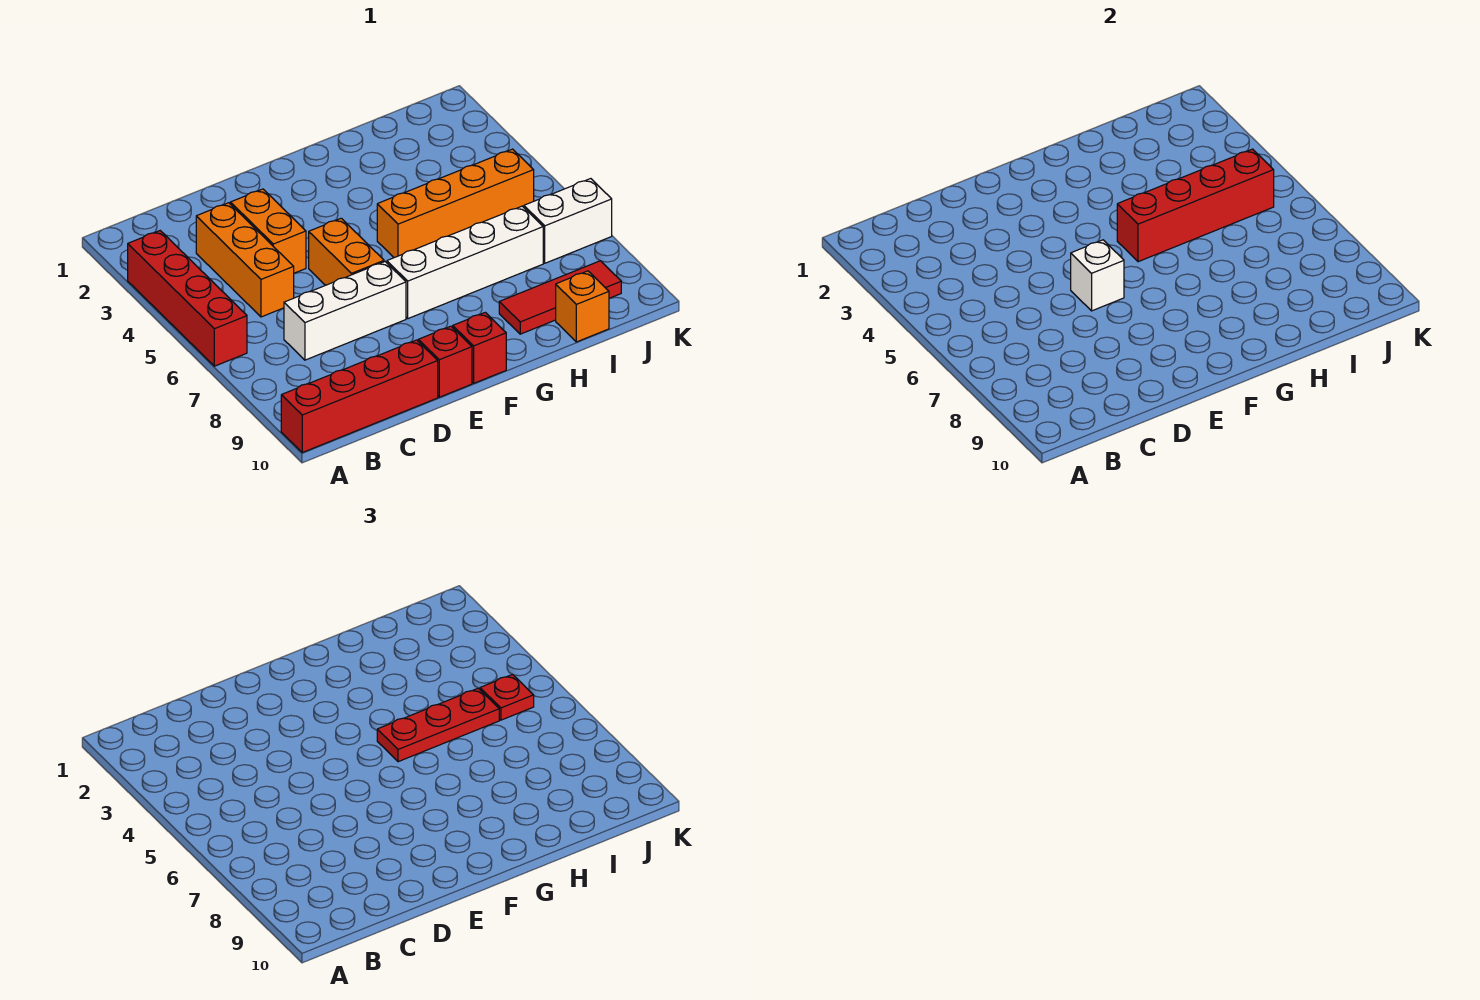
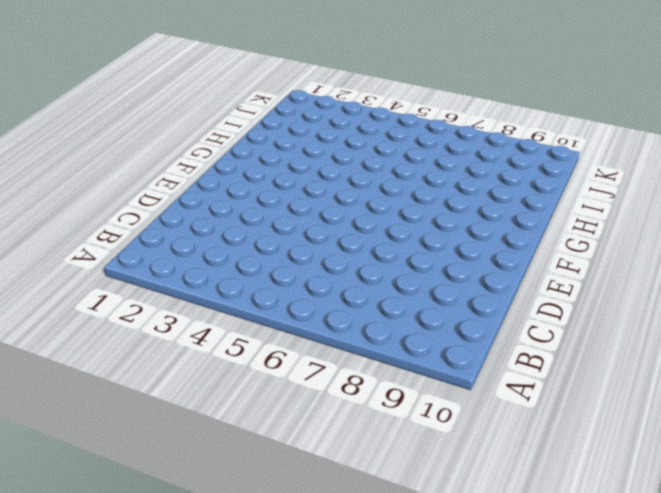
none -> red brick A3:A6 level 1
none -> red brick A10:D10 level 1
none -> orange brick C3:C5 level 1

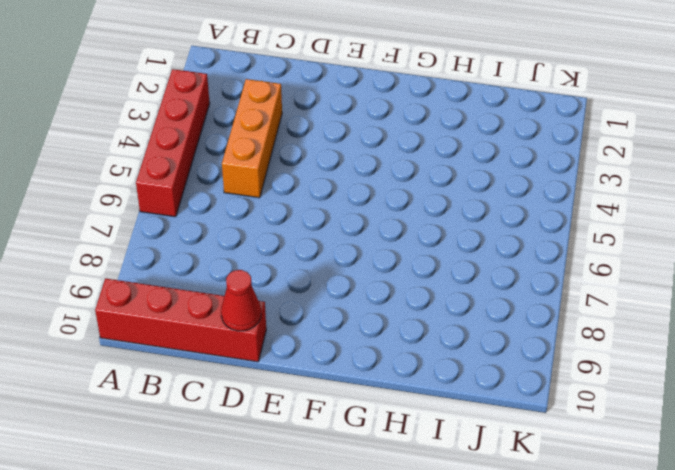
red cone D10 level 2 -> none
none -> white brick C7:E7 level 1
none -> orange brick D3:D4 level 1
none -> orange brick E5:E6 level 1

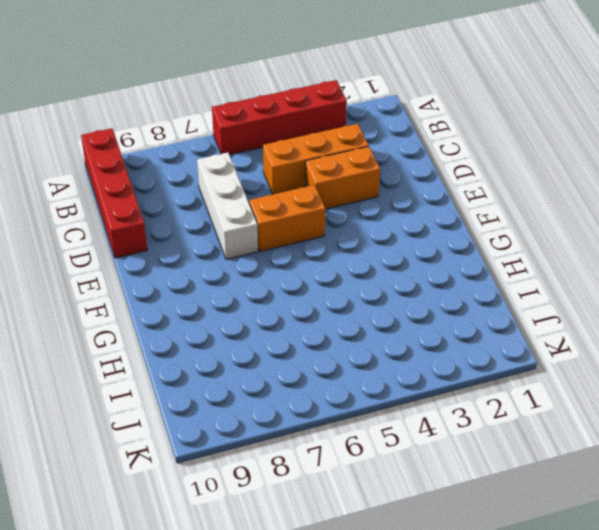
none -> red brick E10 level 1
none -> white brick F7:I7 level 1
none -> red brick F10 level 1

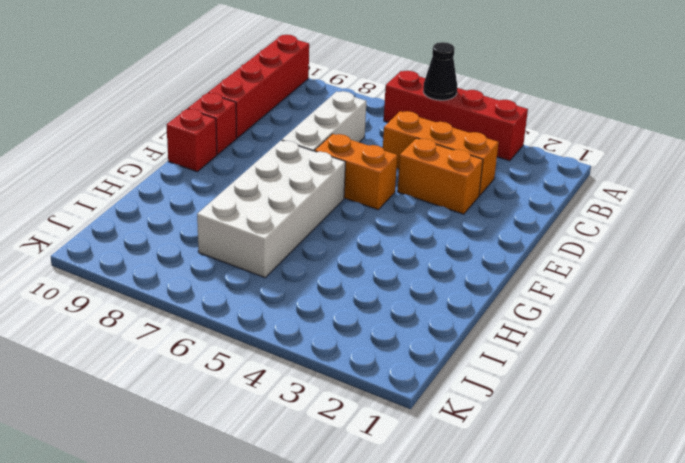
black cone A5 level 2 -> none
white brick F6:I7 level 1 -> white brick F7:I7 level 1
none -> orange brick G5:J5 level 1
none -> red tile H9:J9 level 1
none -> orange brick I10 level 1

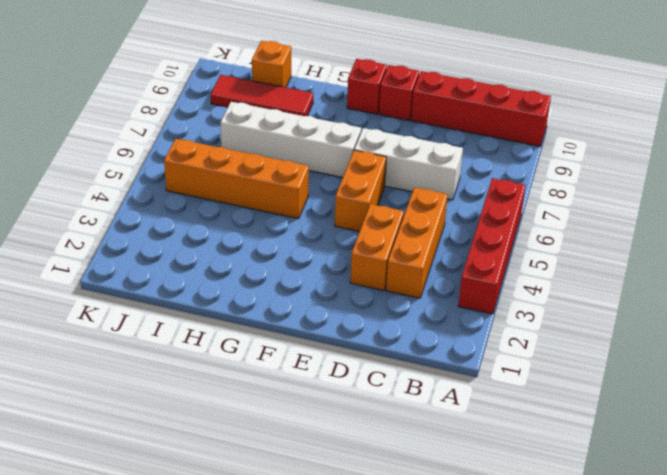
none -> white brick J7:K7 level 1
none -> white brick E6 level 2
none -> red brick G5:J5 level 2

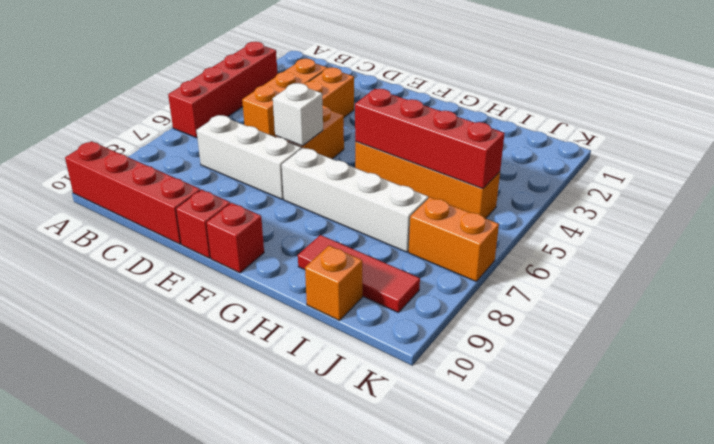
orange brick J7:K7 level 1 -> white brick J7:K7 level 1
none -> red plate G5:I5 level 3
none -> red plate J5 level 3

